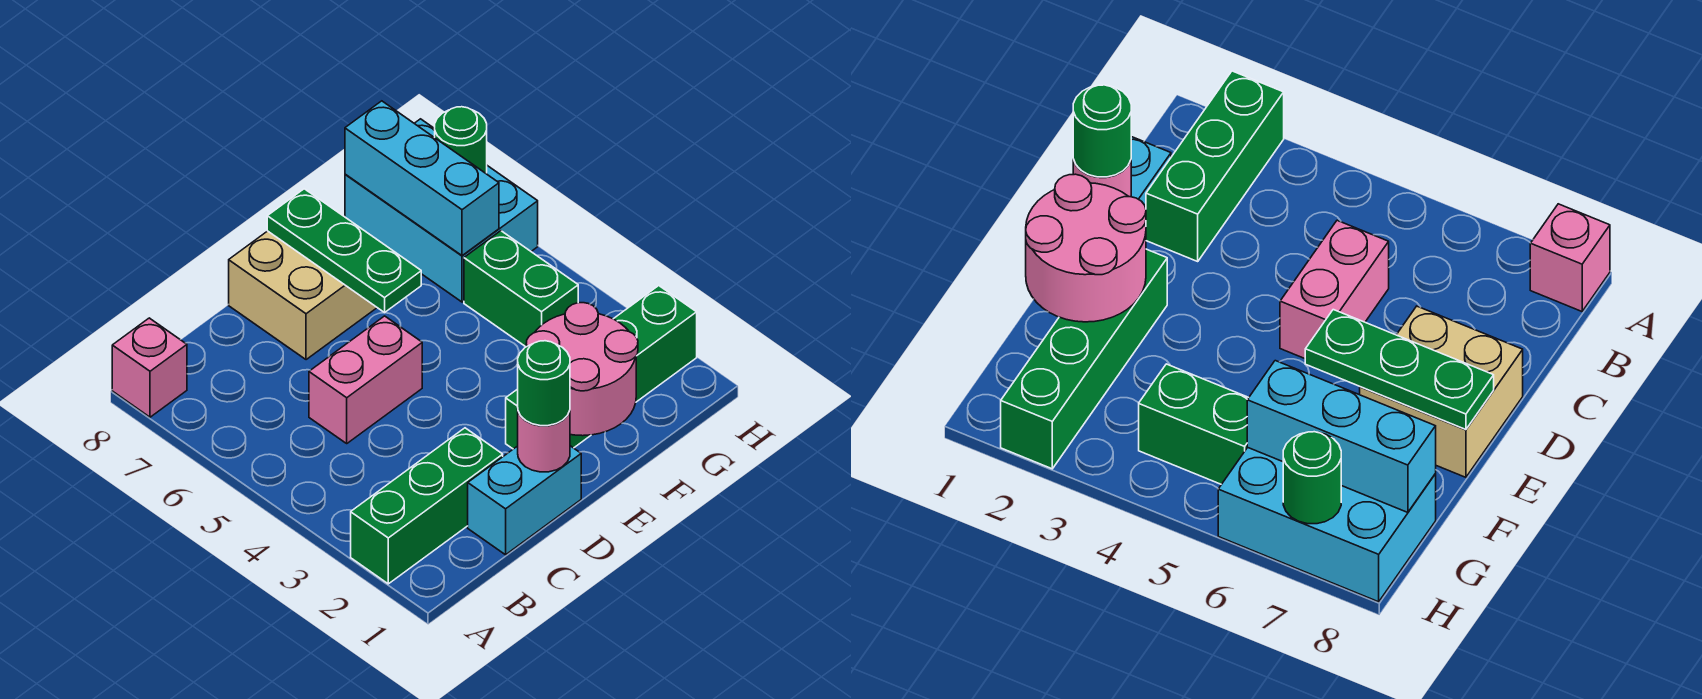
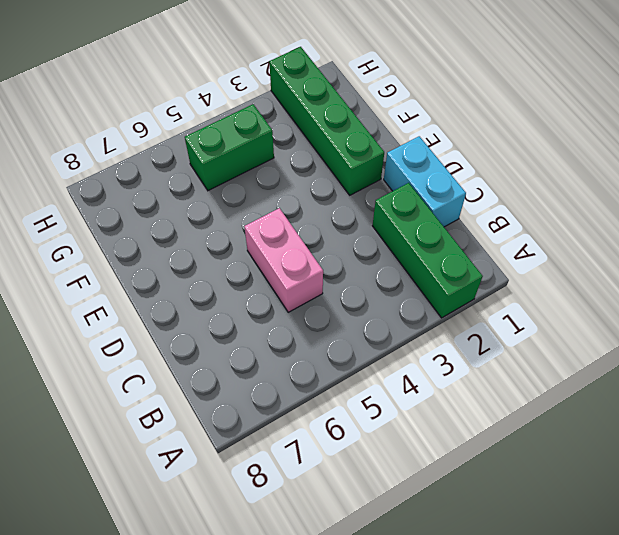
none -> pink brick A8 level 1
none -> tan brick D7:E8 level 1
none -> cyan brick G6:H8 level 1

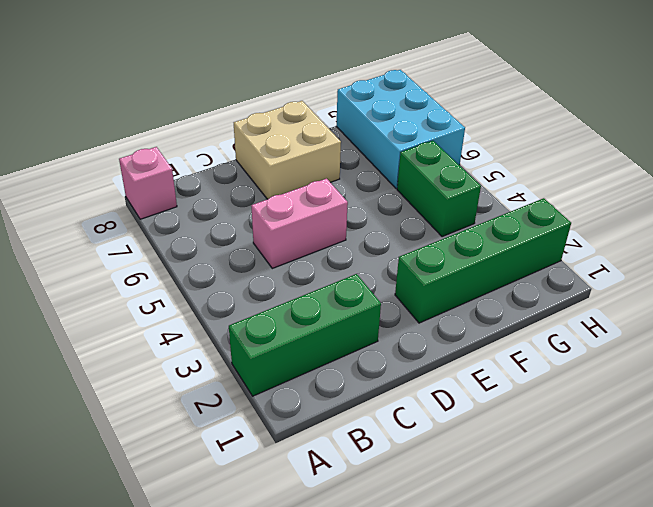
none -> cyan brick C1:D1 level 1
none -> pink round brick D1 level 2
none -> pink round brick E1:F2 level 2

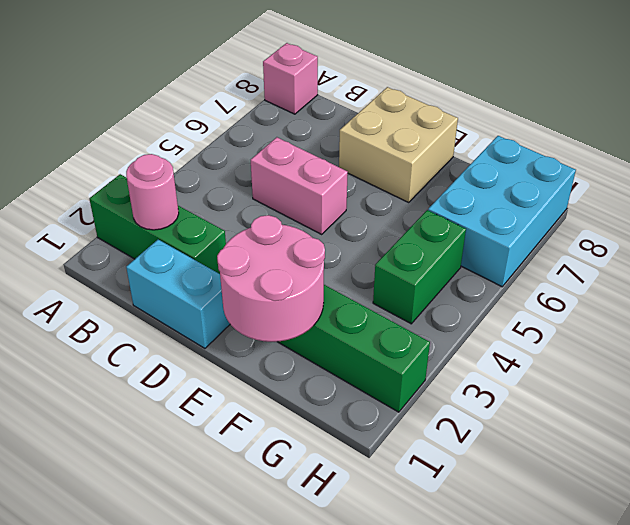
pink round brick B2 level 2 -> pink round brick D1 level 2
none -> green plate E6:E8 level 2
none -> cyan brick G6:G8 level 2
none -> green round brick H7 level 2

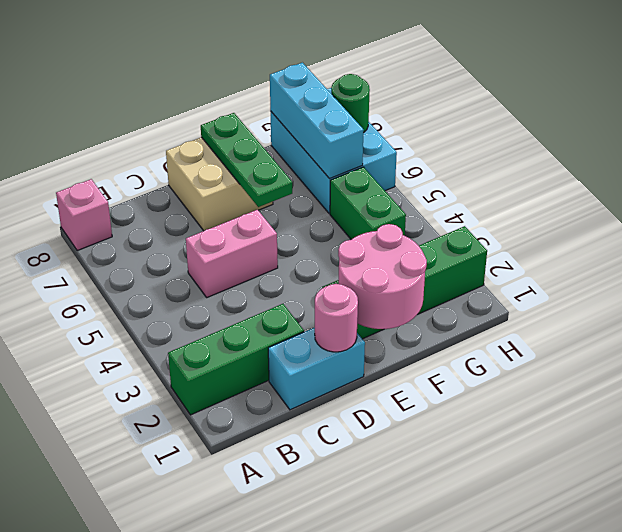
none -> green round brick D1 level 3

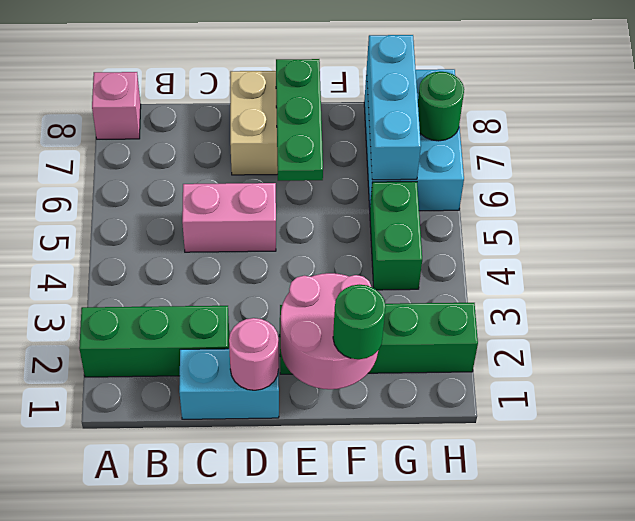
green round brick F1 level 3 -> green round brick D1 level 3

